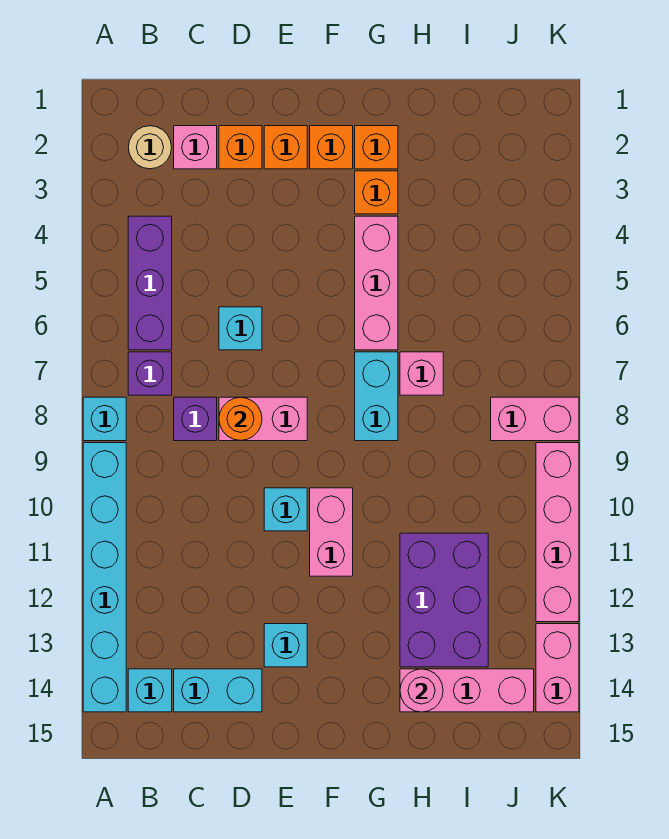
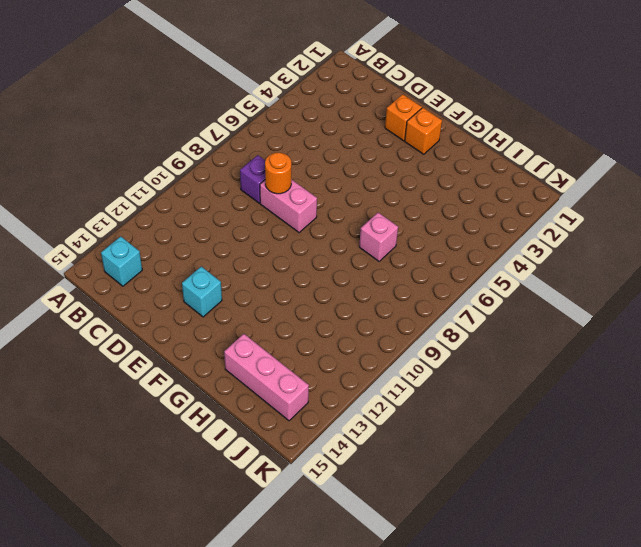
none -> cyan brick A8 level 1
none -> cyan brick A9:A14 level 1
none -> tan round brick B2 level 1

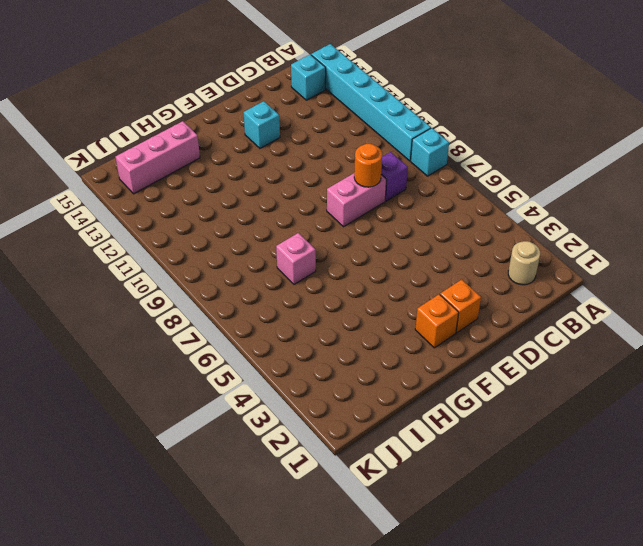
none -> purple brick B4:B6 level 1
none -> purple brick B7 level 1
none -> pink brick C2 level 1

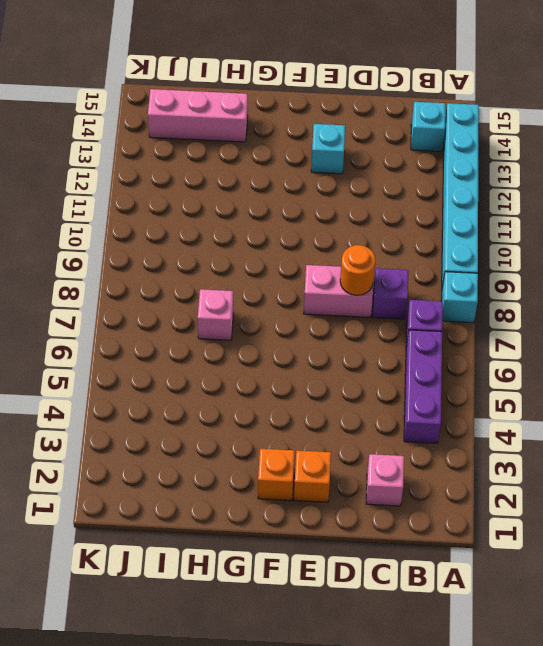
none -> tan round brick B2 level 1
none -> cyan brick C14:D14 level 1
none -> orange brick D2 level 1

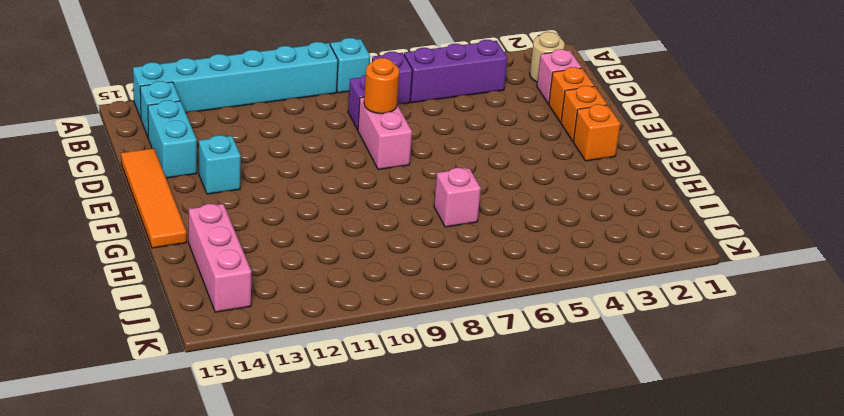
orange tile D15:G15 level 1 -> none
none -> cyan brick D6 level 1
none -> cyan brick E10 level 1
none -> pink brick F10:F11 level 1

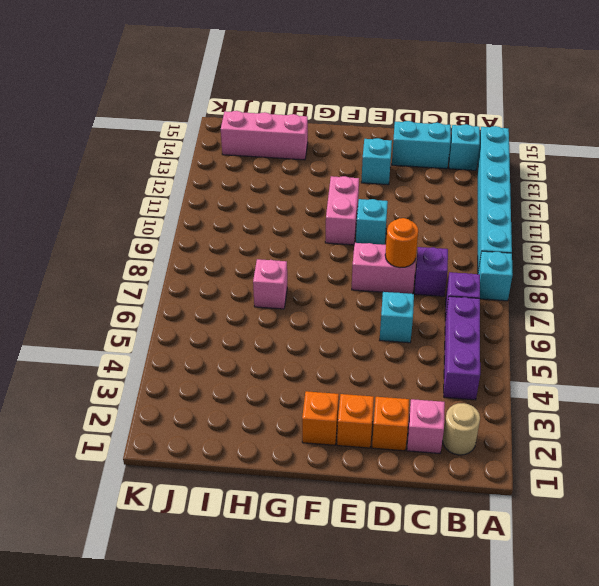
none -> orange brick G2 level 1
none -> orange brick G3 level 1
none -> pink brick G4:G6 level 1

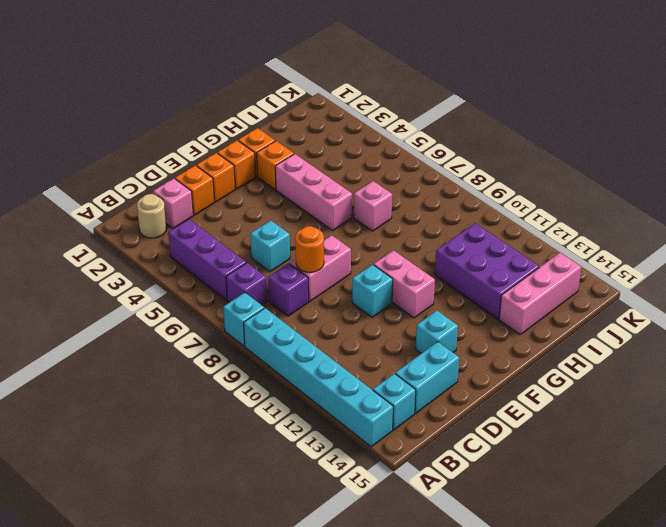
none -> cyan brick G7:G8 level 1
none -> pink brick J8:K8 level 1
none -> pink brick K9:K12 level 1

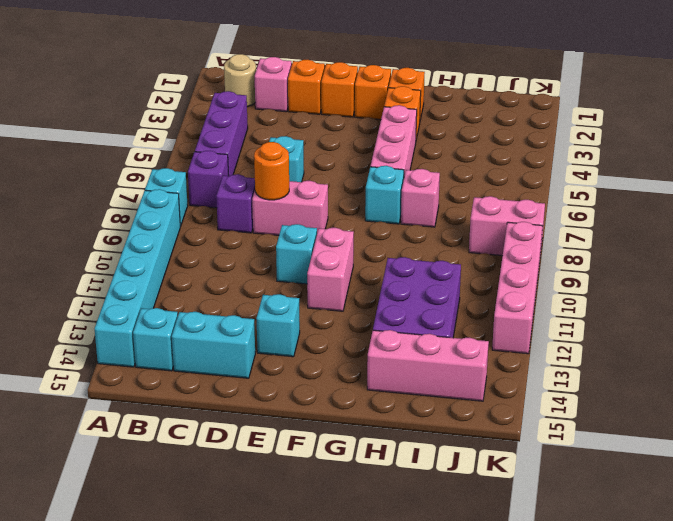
cyan brick G7 level 1 -> cyan brick G7:G8 level 1
none -> pink brick K13:K14 level 1
none -> pink round brick H14 level 2

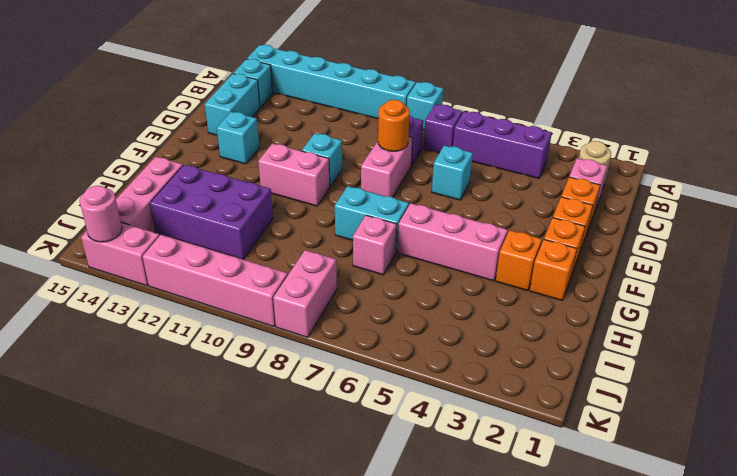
pink round brick K14 level 2 -> pink round brick H14 level 2

